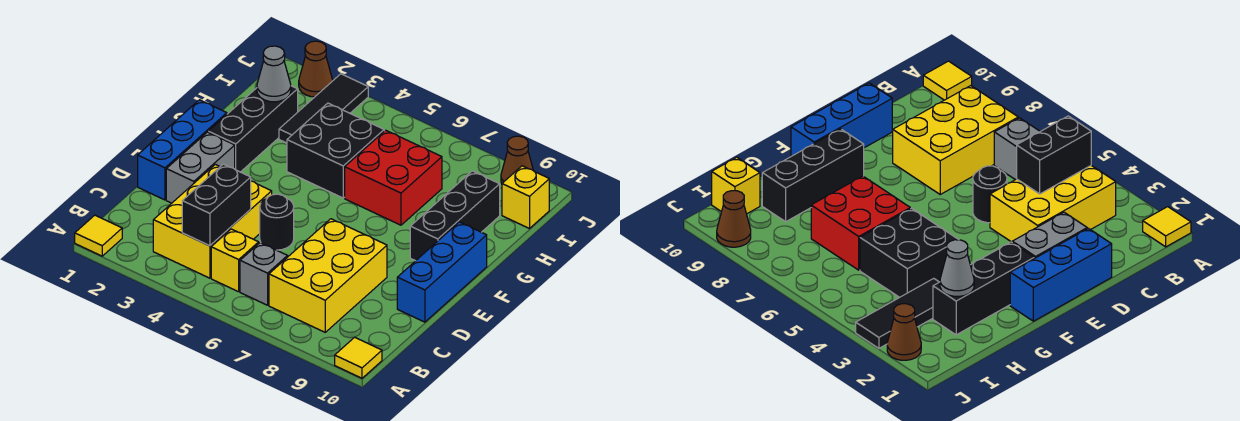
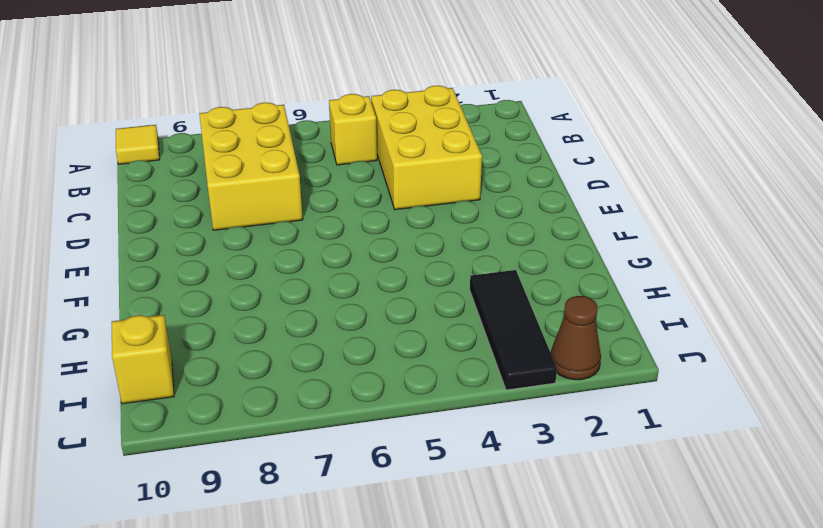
none -> yellow tile A1 level 1
none -> grey brick B6 level 1
none -> blue brick D1:F1 level 1

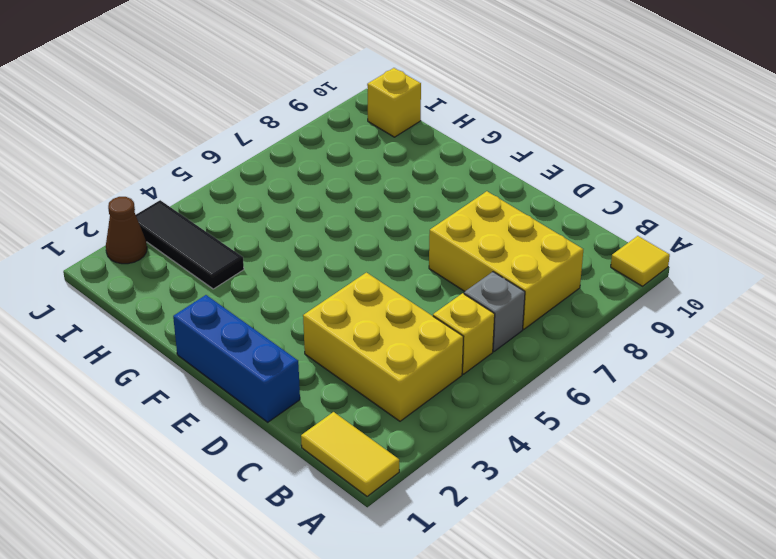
yellow tile A1:B1 level 1 -> yellow tile A1 level 1
none -> grey brick D2:E2 level 1
none -> black round brick D5 level 1
none -> blue brick D10:F10 level 1

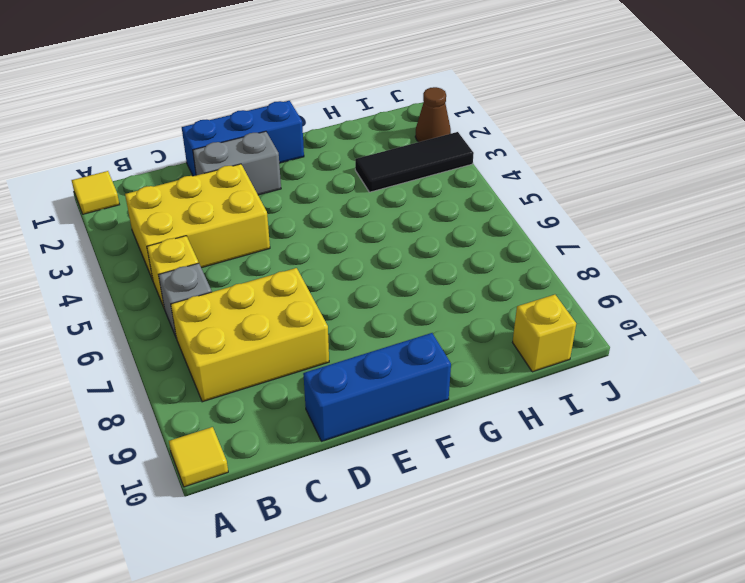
none -> black round brick D5 level 1
none -> black brick F2:H2 level 1
none -> black brick F9:H9 level 1

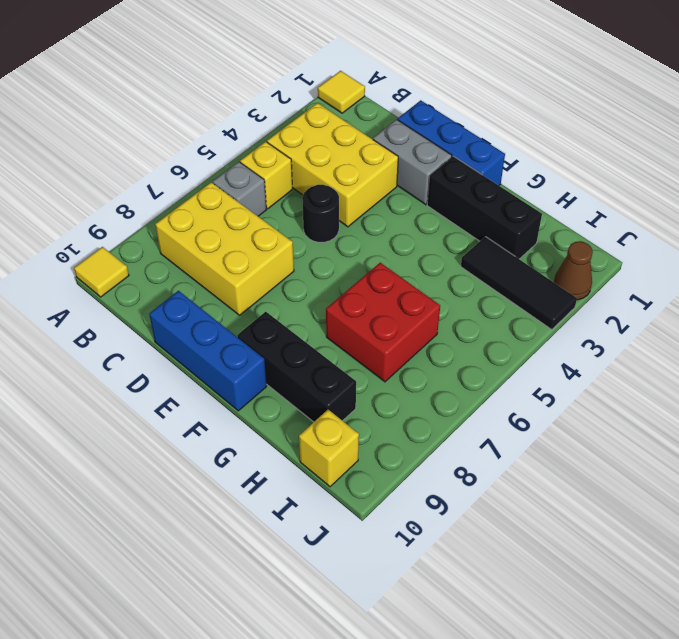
none -> black brick G4:H5 level 1
none -> brown cone J9 level 1
none -> black brick B4:C4 level 2

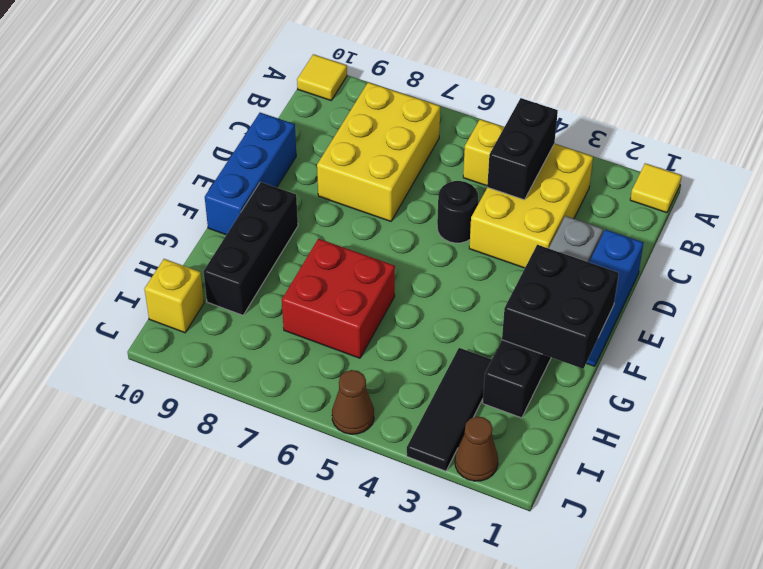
black brick F1:G2 level 2 -> black brick G4:H5 level 1
brown cone J5 level 1 -> brown cone J9 level 1
none -> grey brick B6 level 1
none -> grey cone H2 level 2

